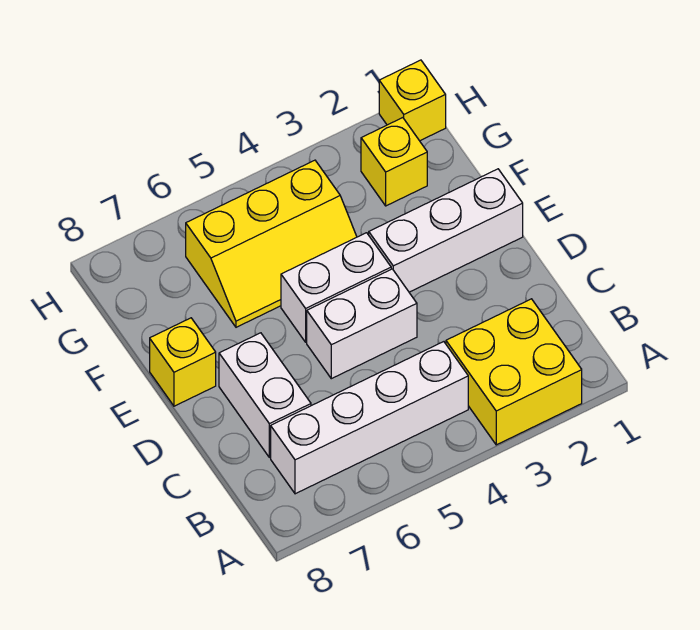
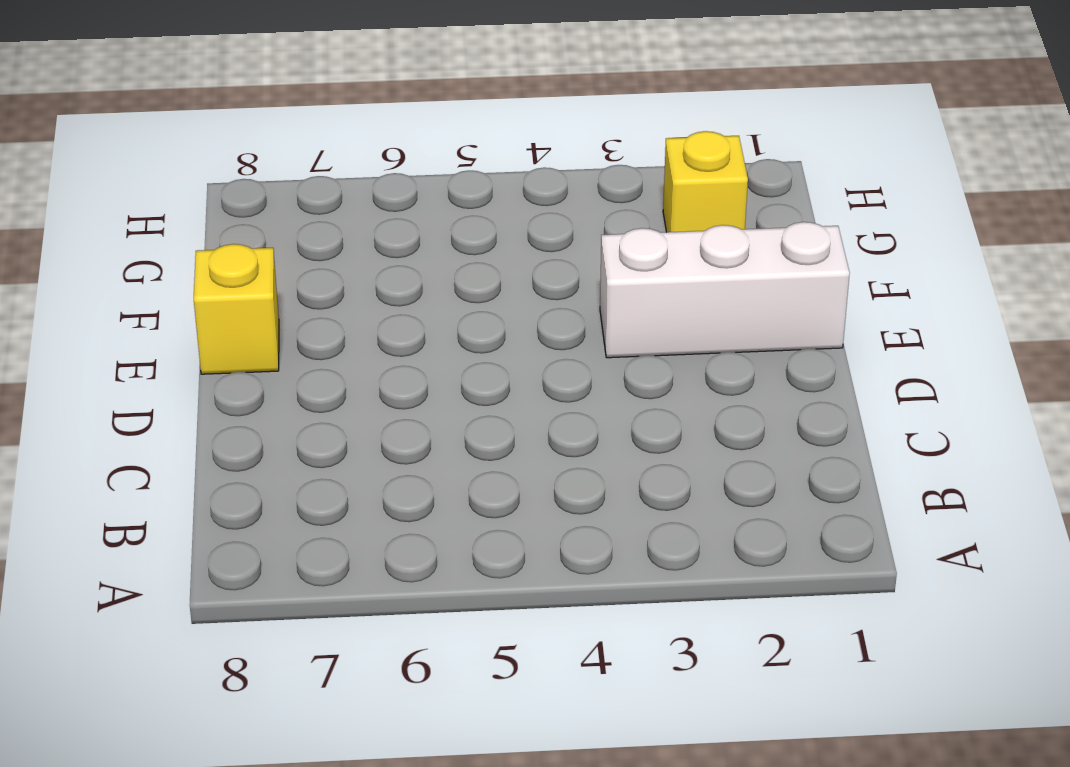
none -> yellow brick A2:B3 level 1
none -> white brick B4:B7 level 1

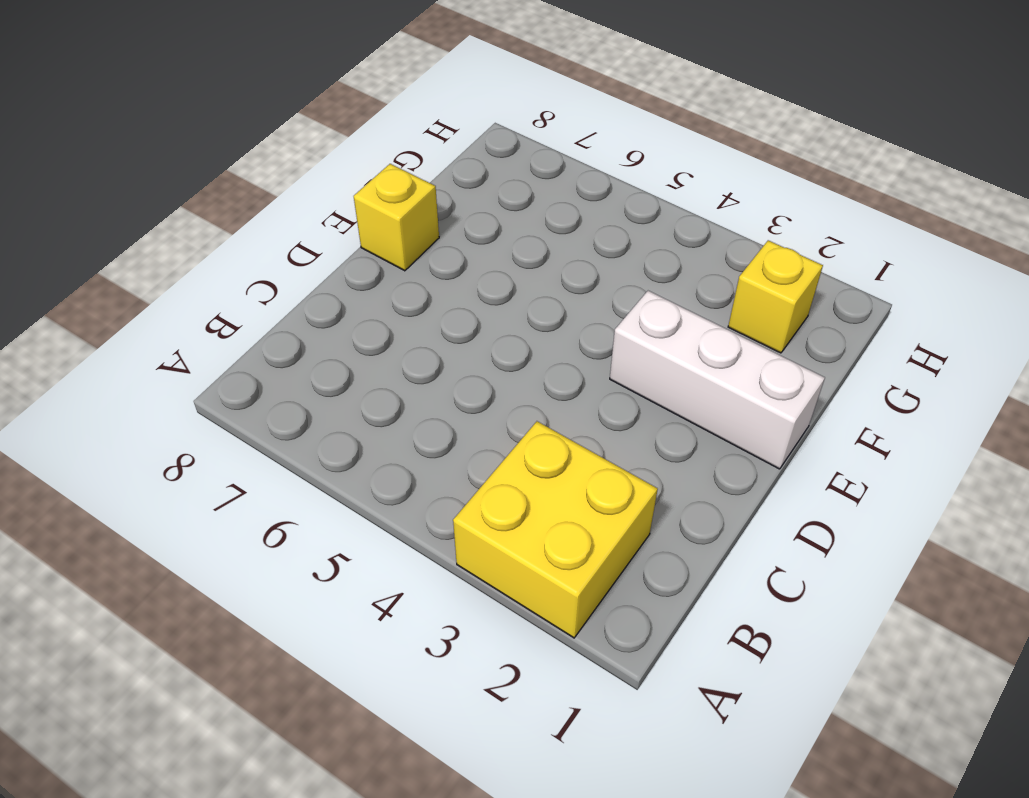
none -> white brick B4:B7 level 1
none -> white brick C7:D7 level 1

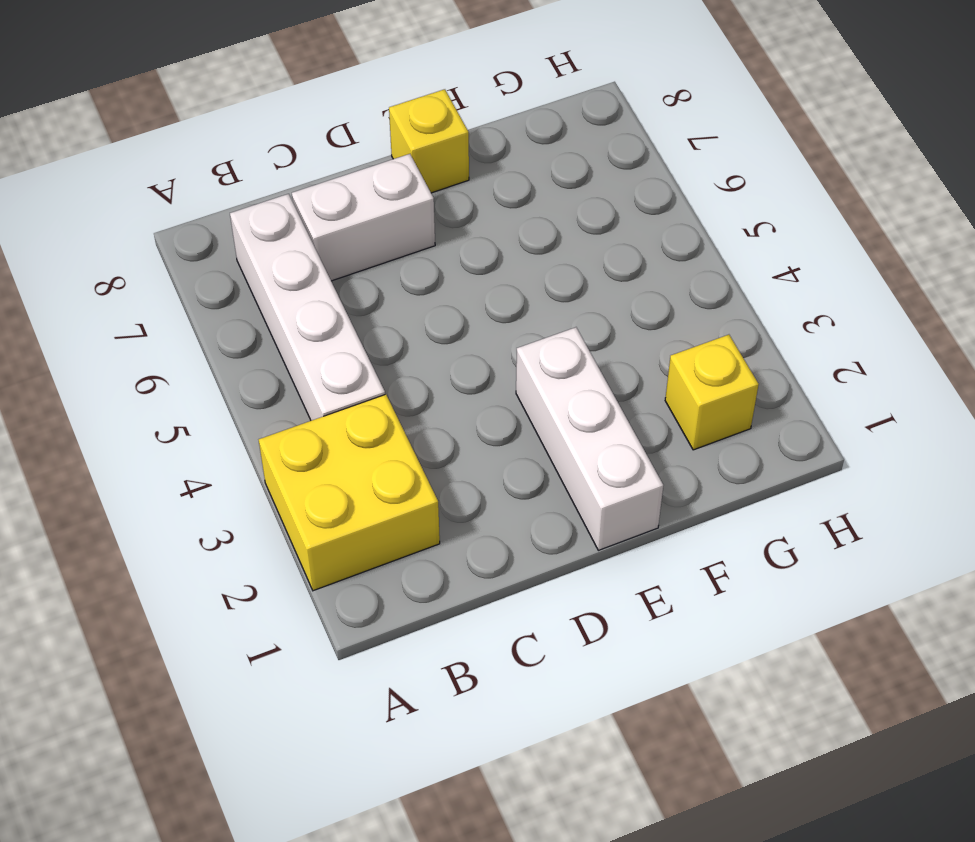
none -> white brick D4:D5 level 1
none -> white brick E4:E5 level 1

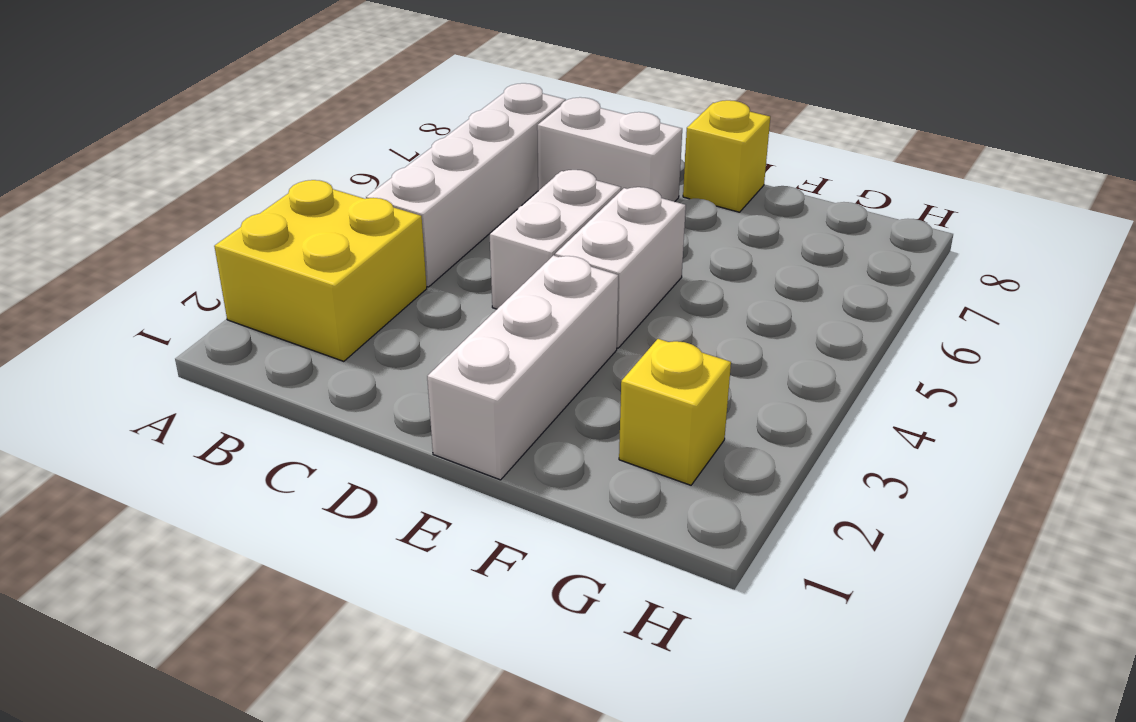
none -> yellow slope F4:G6 level 1 top G
none -> yellow brick H1 level 1

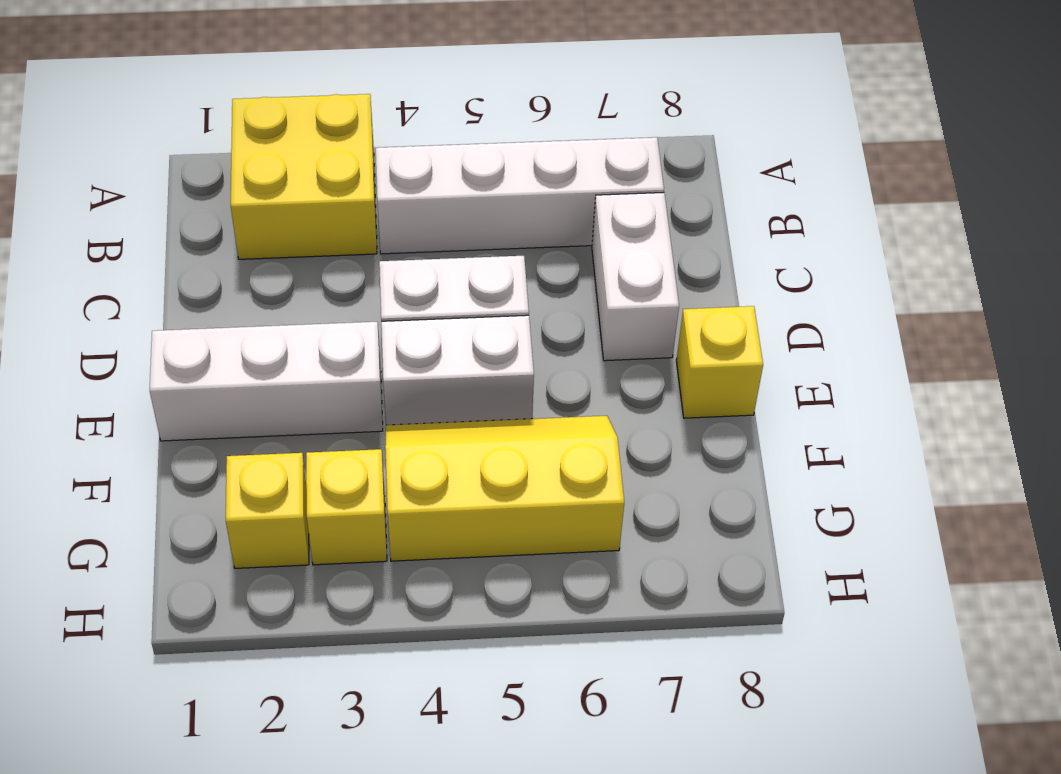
yellow brick G3 level 1 -> yellow brick H1 level 1

